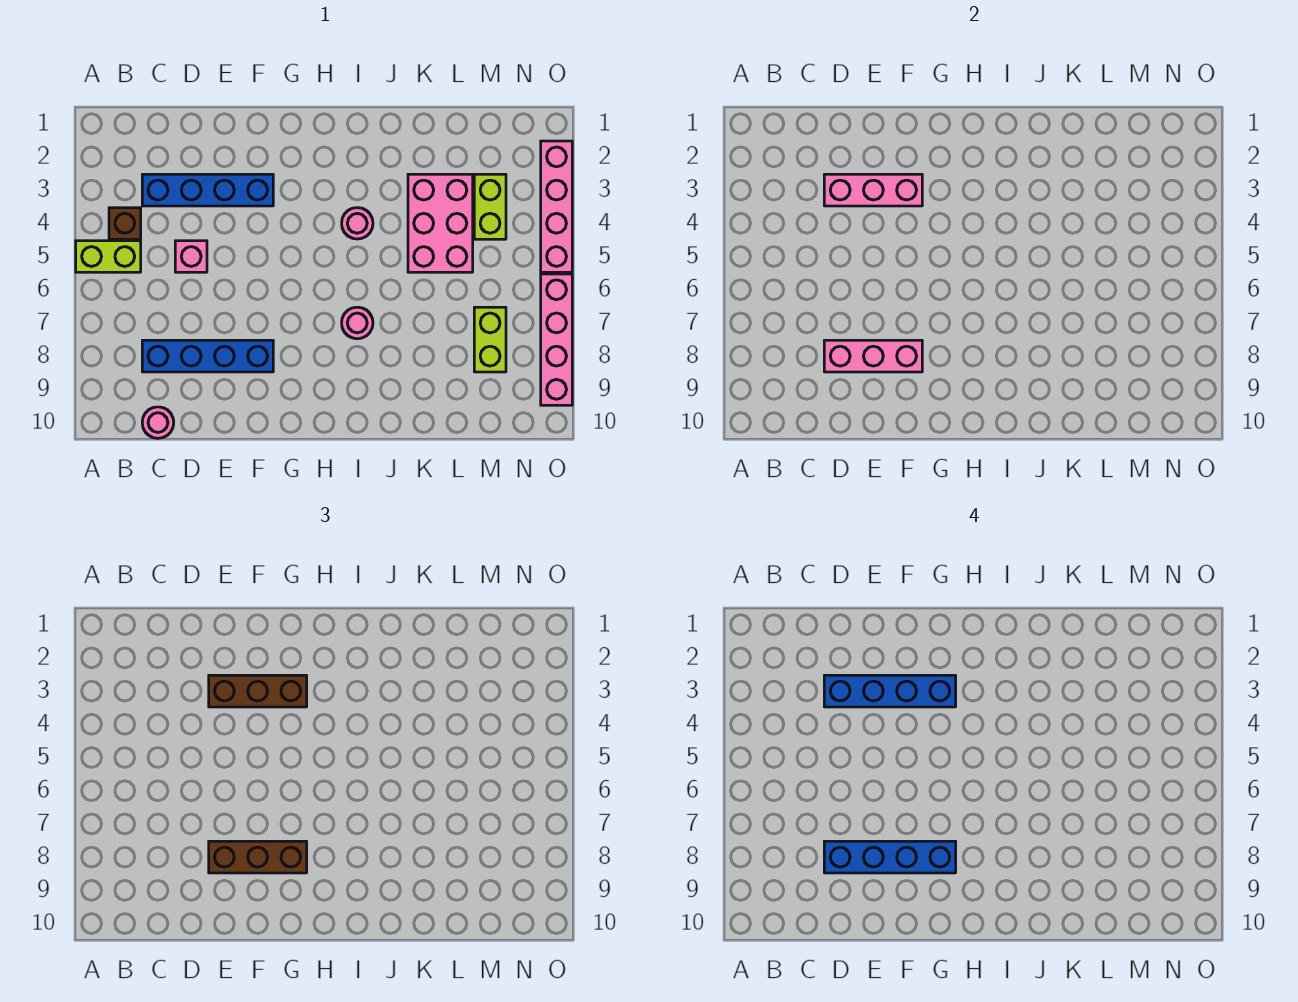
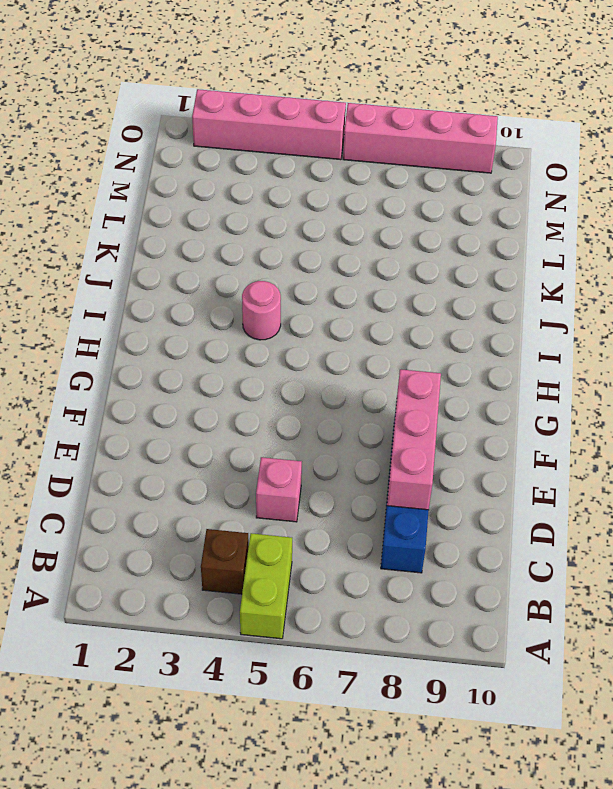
none -> blue brick C3:F3 level 1
none -> pink round brick C10 level 1
none -> pink round brick I7 level 1

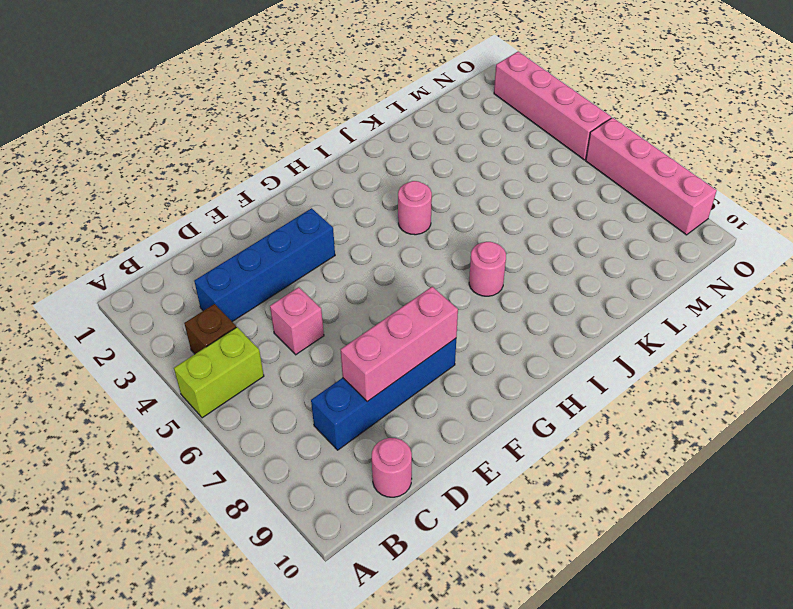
none -> pink brick K3:L5 level 1
none -> lime brick M3:M4 level 1
none -> lime brick M7:M8 level 1

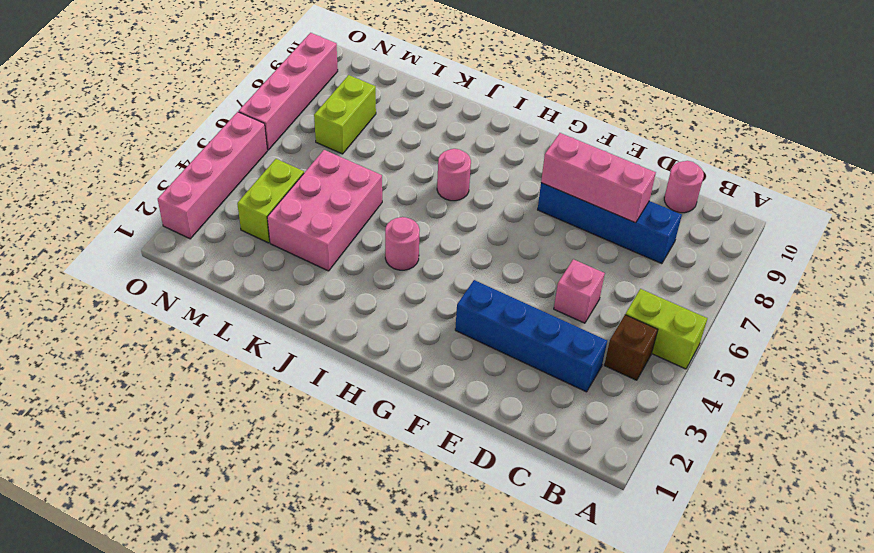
none -> pink brick D3:F3 level 2
none -> brown brick E3:G3 level 3
none -> brown brick E8:G8 level 3

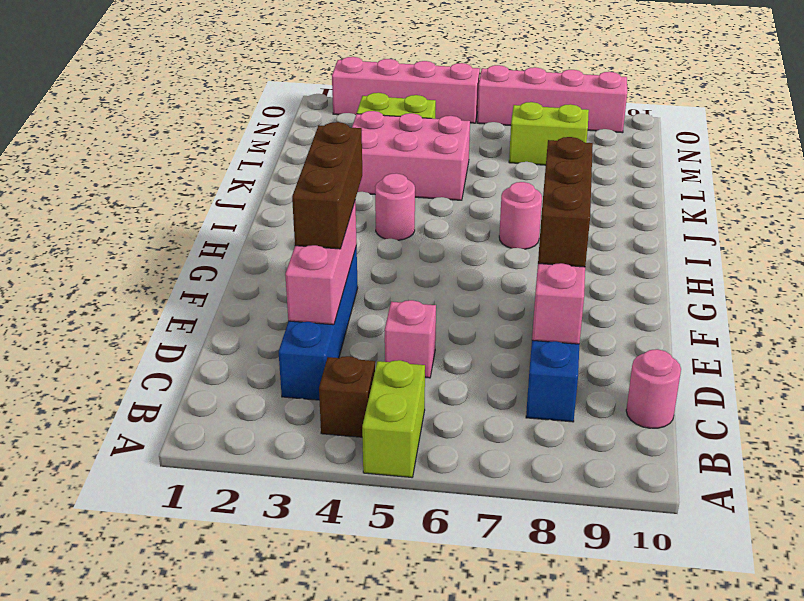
none -> blue brick D3:G3 level 4
none -> blue brick D8:G8 level 4

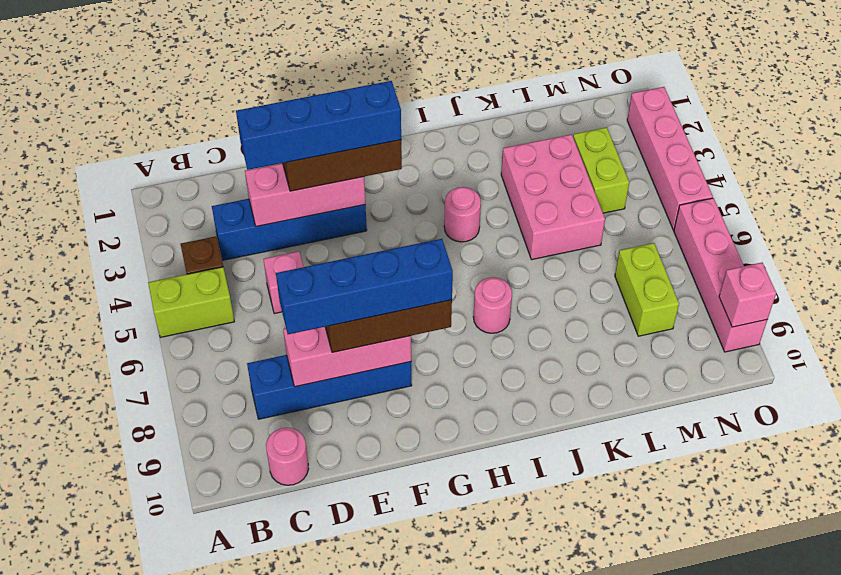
pink brick O9 level 2 -> none

